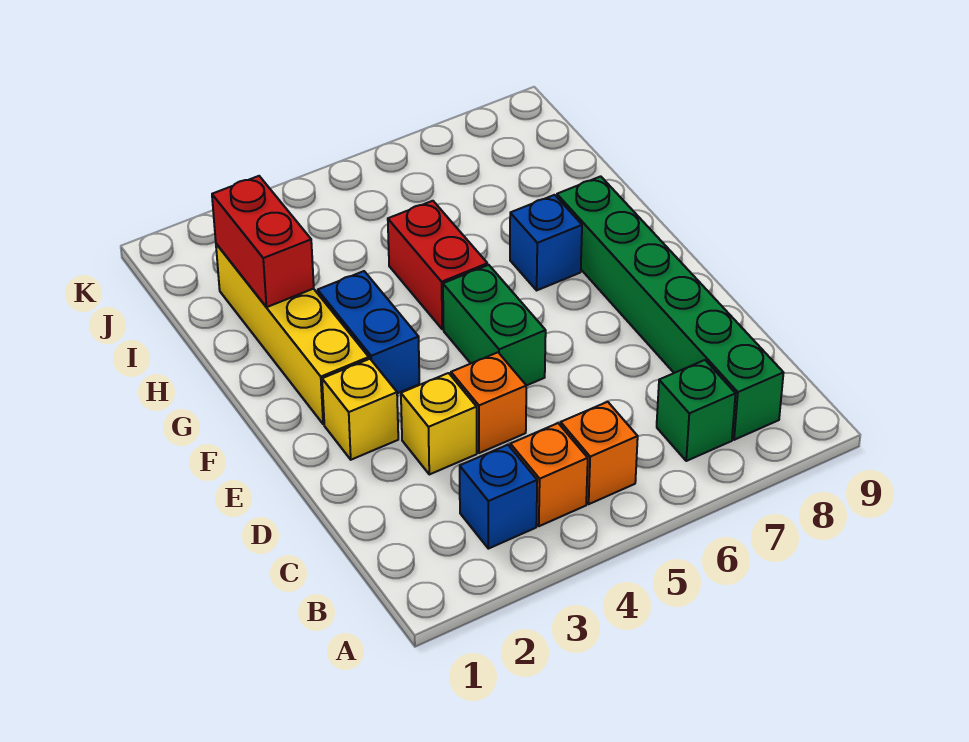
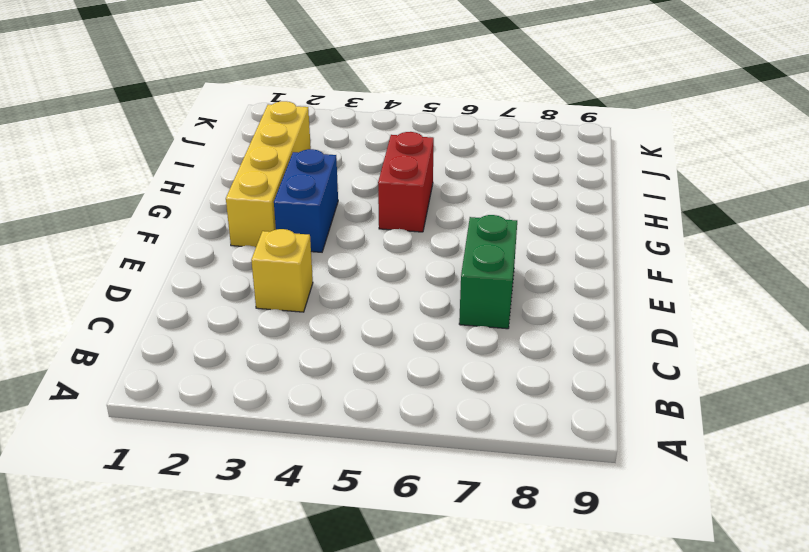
green brick D7:E7 level 1 -> green brick E5:F5 level 1
none -> blue brick B3 level 1
none -> orange brick B4 level 1
none -> orange brick B5 level 1

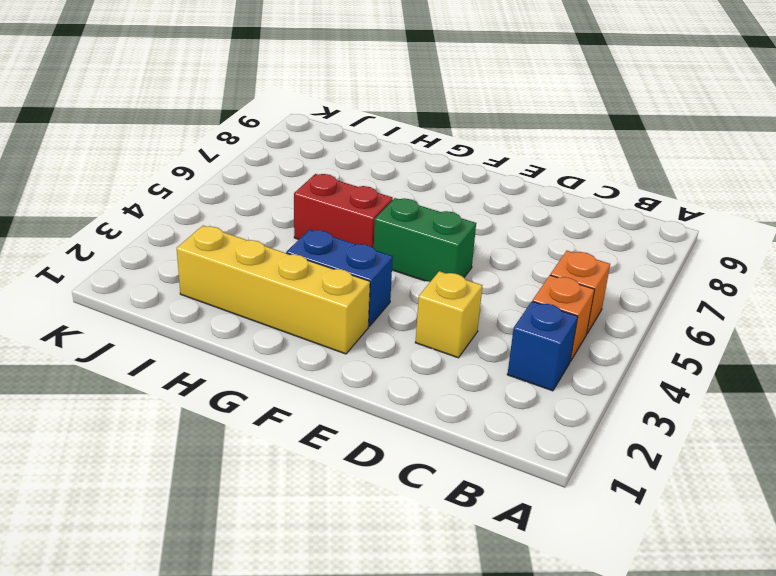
none -> green brick B7 level 1
none -> green brick B8:G8 level 1
none -> orange brick D4 level 1

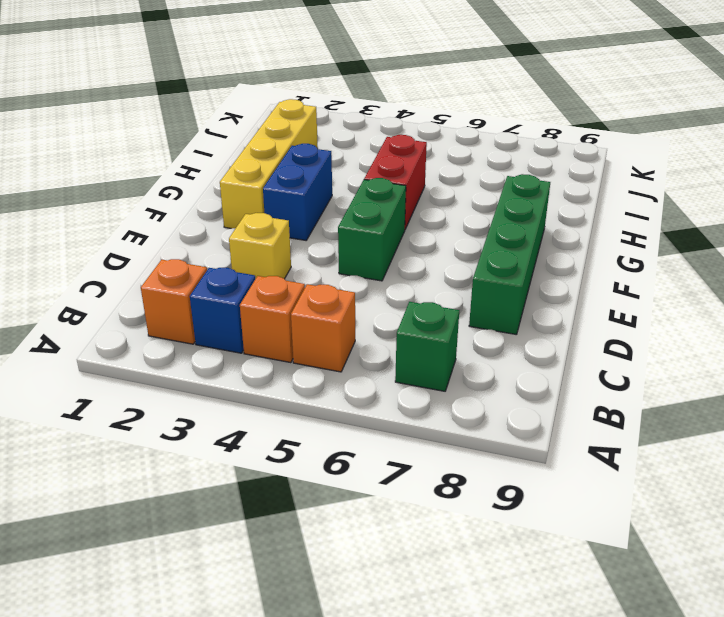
orange brick B2 level 1 -> orange brick D4 level 1
green brick D8:G8 level 1 -> green brick B8:G8 level 1
none -> yellow brick E2 level 1
none -> blue brick G7 level 1
none -> red brick H2:I2 level 2

